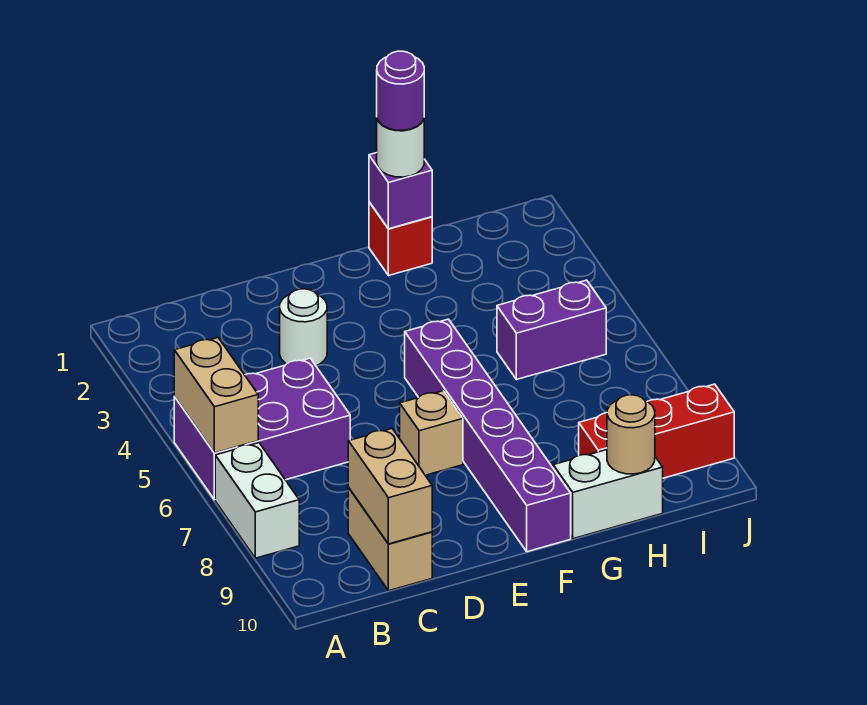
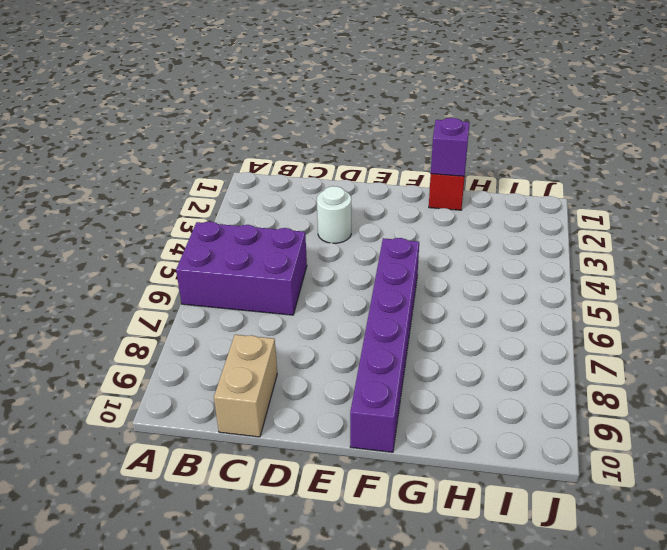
none -> white brick A7:A8 level 1
none -> tan brick E7 level 1
none -> white brick G10:H10 level 1

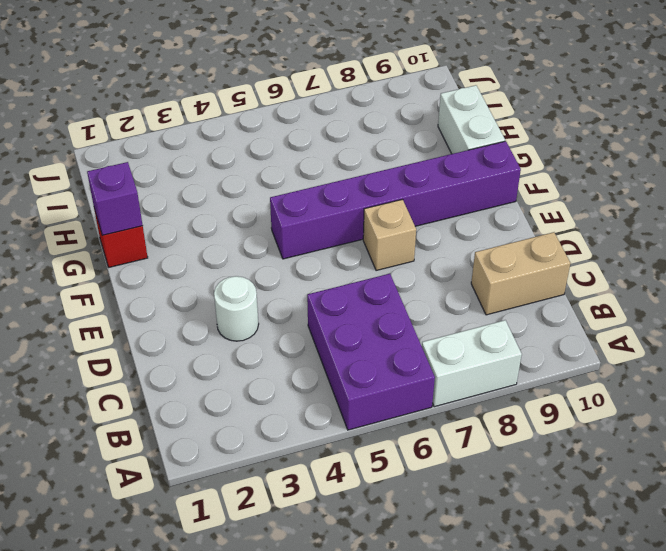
none -> purple brick H5:I5 level 1
none -> red brick H9:J9 level 1
none -> tan brick A5:A6 level 2

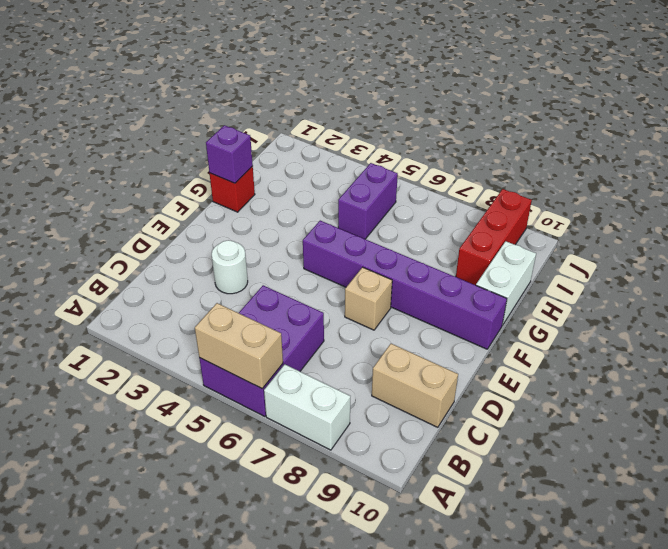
none -> tan brick C9:C10 level 2
none -> tan round brick H10 level 2
none -> white round brick G1 level 3

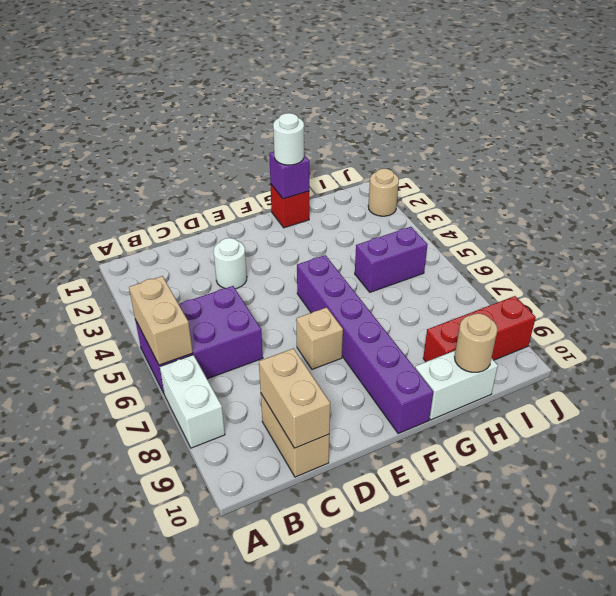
tan round brick J2 level 1 -> none
none -> purple round brick G1 level 4

